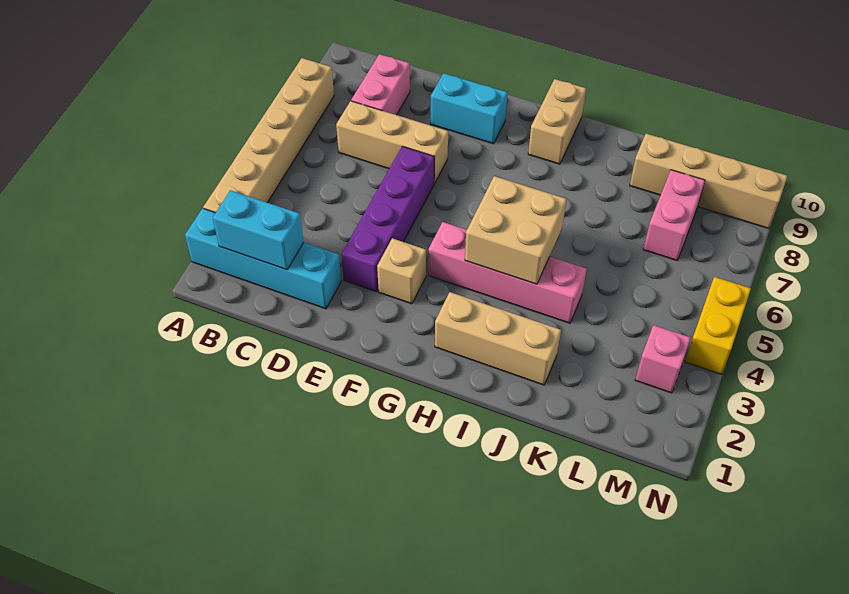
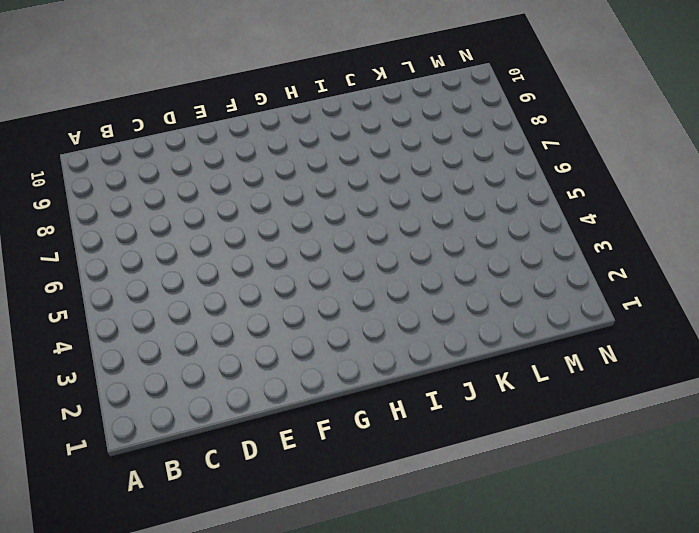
none -> cyan brick A2:D2 level 1
none -> tan brick A3:A8 level 1
none -> tan brick C7:E7 level 1

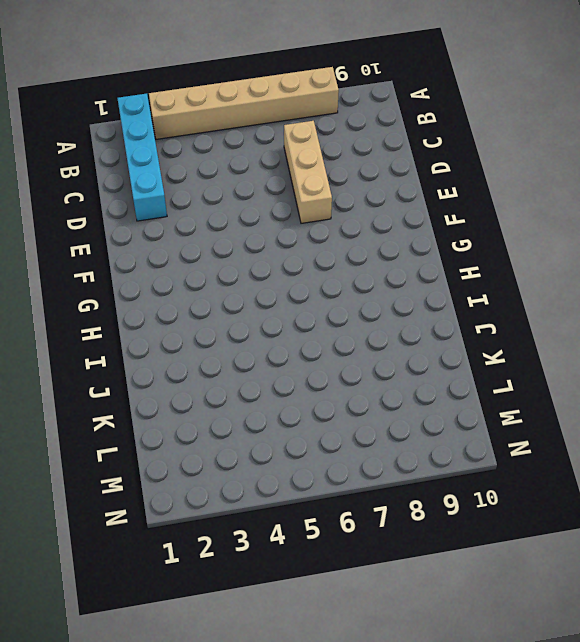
none -> pink brick C8:C9 level 1
none -> purple brick E3:E6 level 1
none -> cyan brick E9:F9 level 1

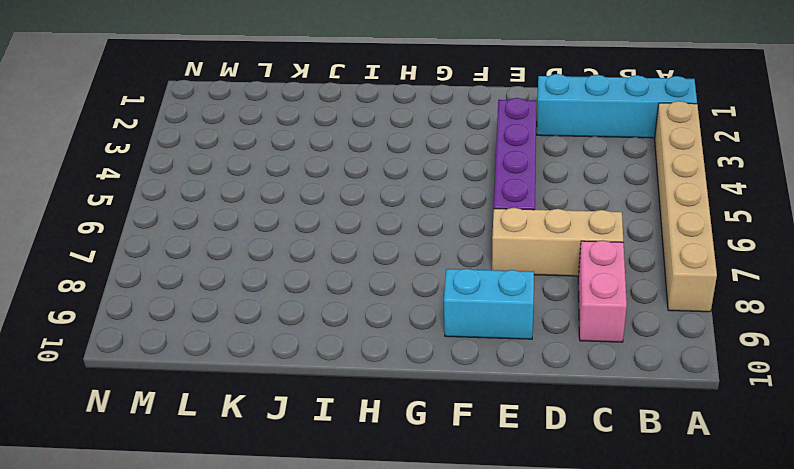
none -> tan brick F3 level 1
none -> pink brick G4:J4 level 1
none -> tan brick H2:J2 level 1

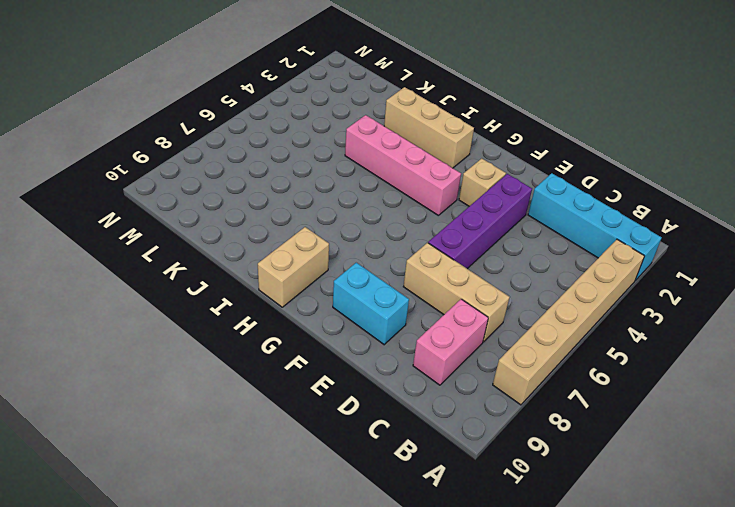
none -> tan brick K9:N9 level 1
none -> pink brick L7:L8 level 1
none -> pink brick M3 level 1

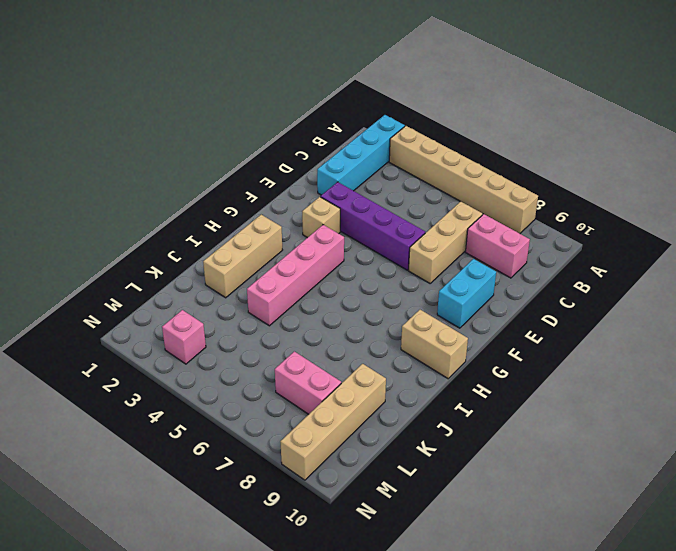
none -> yellow brick N4:N5 level 1
none -> cyan brick B2:C2 level 2
none -> tan brick H4:I5 level 2

